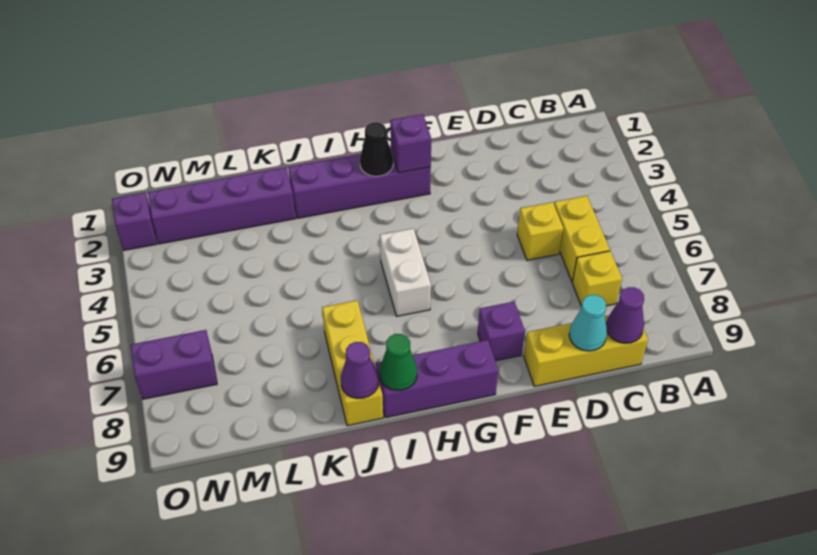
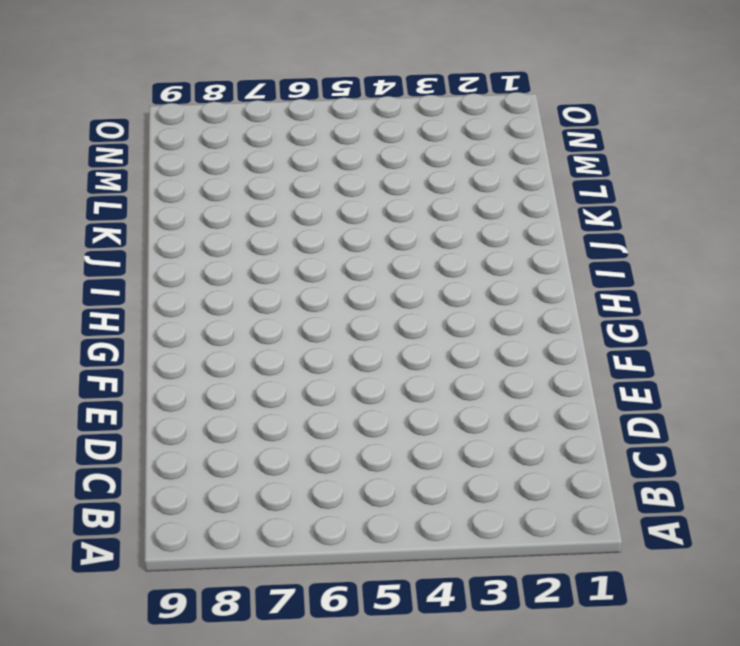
none -> yellow brick C5:C6 level 1
none -> yellow brick C7 level 1
none -> yellow brick C9:E9 level 1

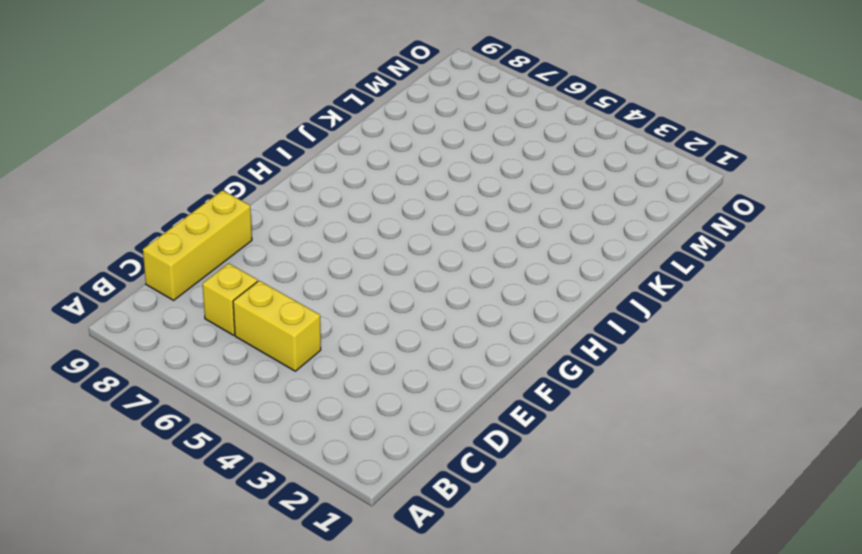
none -> yellow brick D5 level 1
none -> purple brick F8 level 1
none -> purple brick G2:J2 level 1

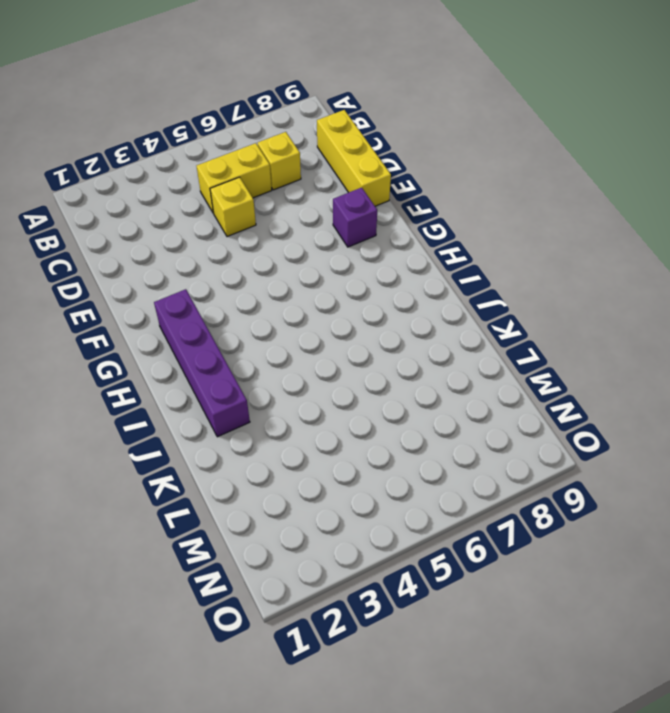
none -> purple brick G9:I9 level 1
none -> white brick H5:H6 level 1
none -> yellow brick J7:J9 level 1

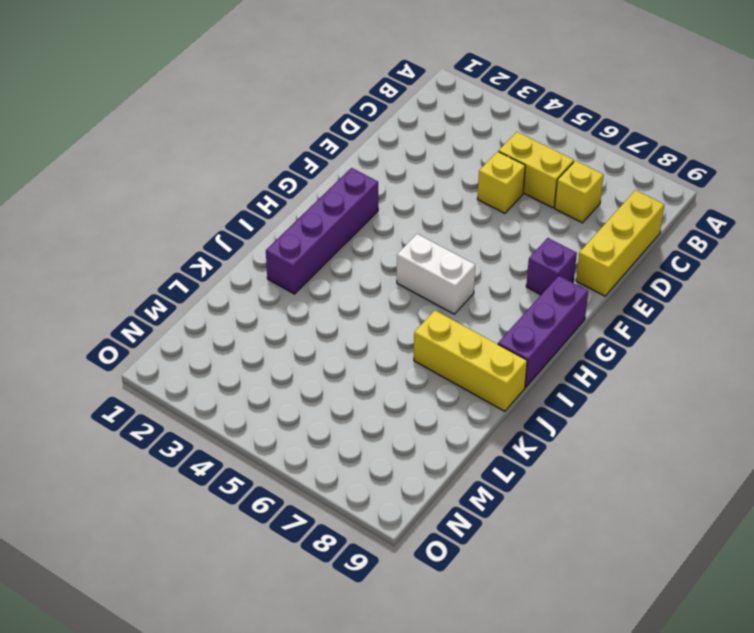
none -> purple brick K2:N2 level 1
none -> purple brick N7:O7 level 1
none -> purple brick O2 level 1

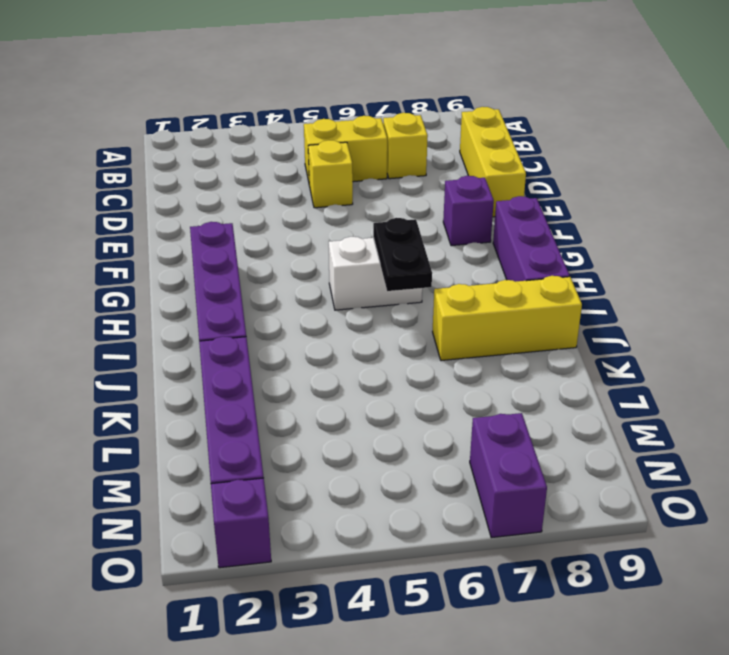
black plate H6:I6 level 2 -> none
none -> purple cone C9 level 2
none -> cyan cone D9 level 2
none -> purple brick G2 level 2

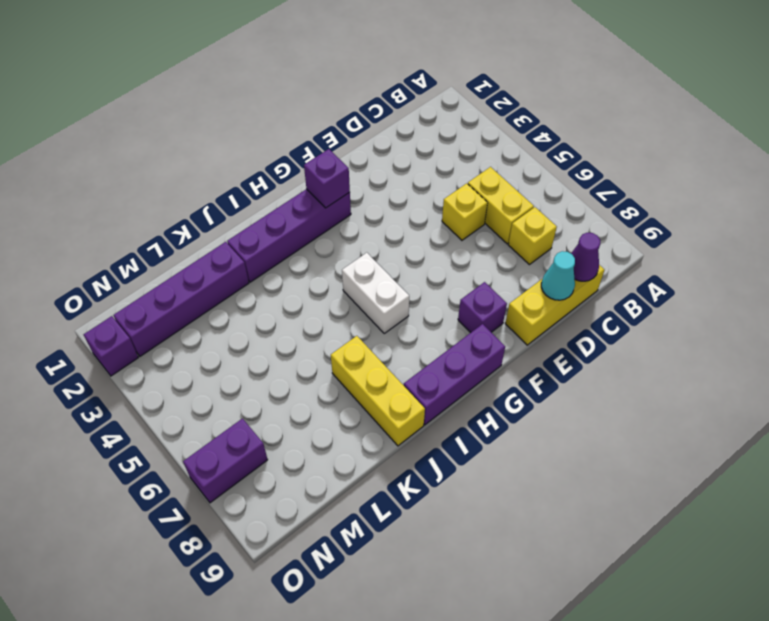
none -> black cone H2 level 2
none -> green cone I9 level 2
none -> purple cone J9 level 2

